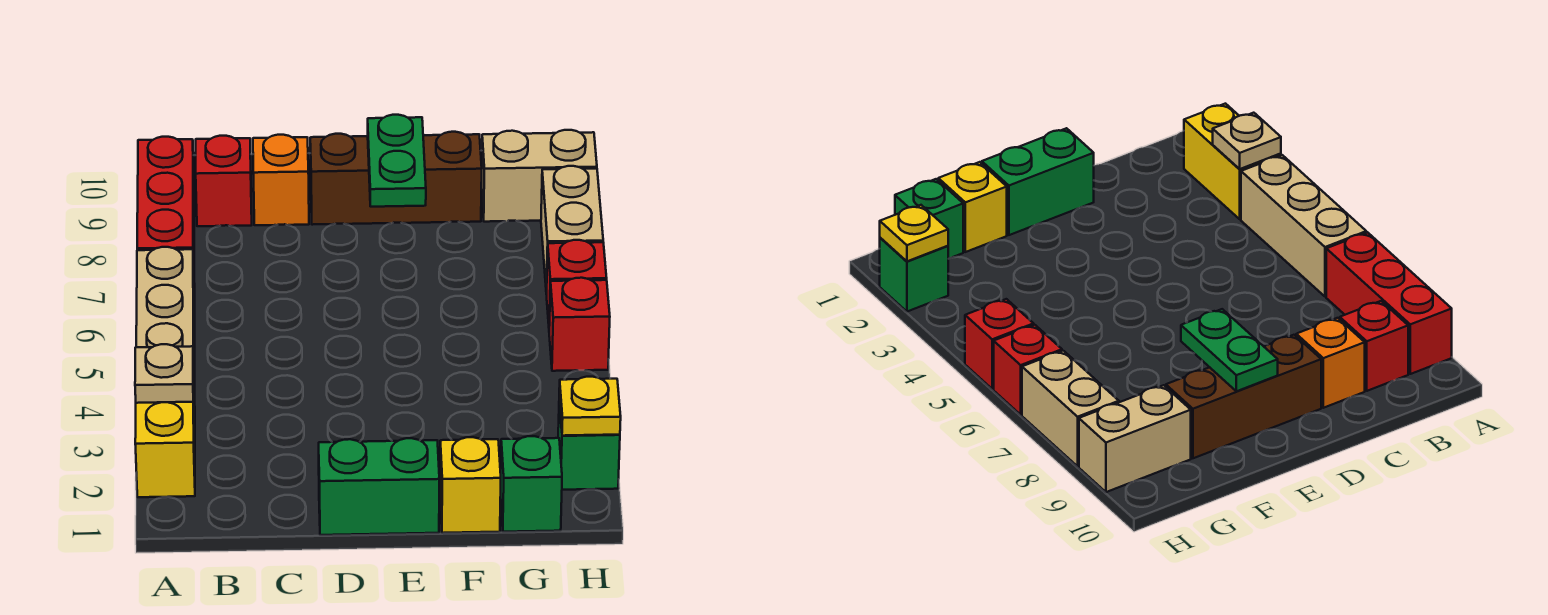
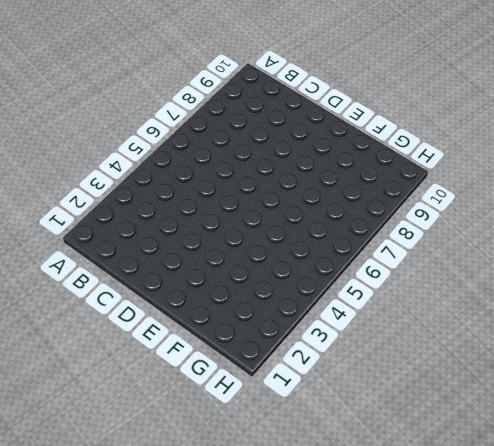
none -> yellow brick A2:A3 level 1
none -> tan brick A4:A6 level 1
none -> red brick A7:A9 level 1

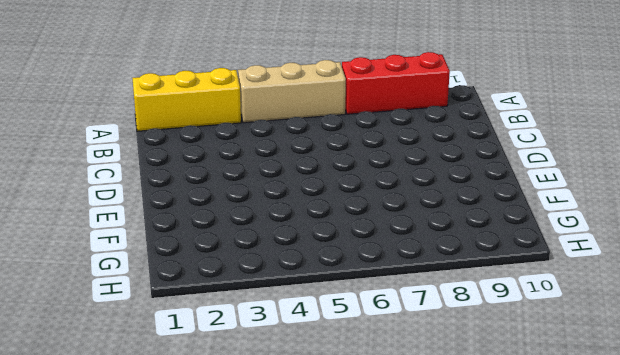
yellow brick A1:A3 level 1 -> yellow brick A2:A3 level 1
none -> red brick B9 level 1
none -> orange brick C9 level 1
none -> green brick D1:E1 level 1

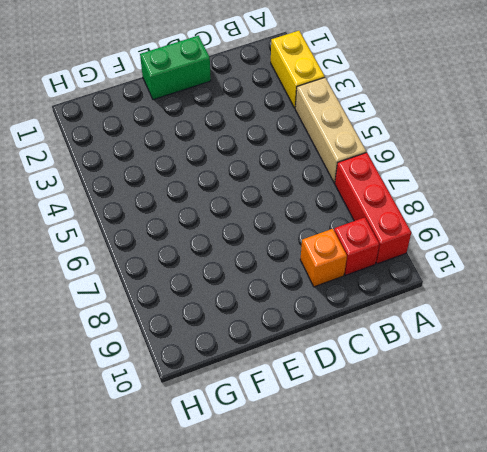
none -> brown brick D9:F9 level 1
none -> yellow brick F1 level 1
none -> green brick G1 level 1

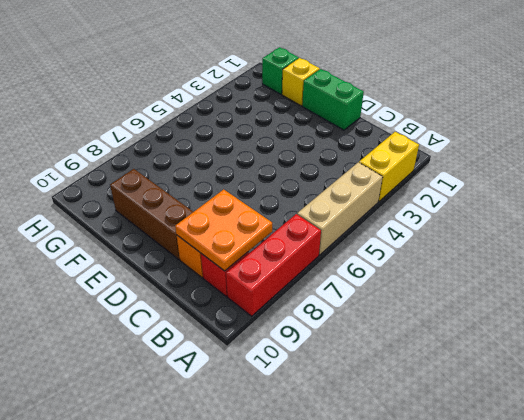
orange plate B8:C9 level 2 -> none
none -> tan brick G9:H9 level 1
none -> green brick H2 level 1
none -> red brick H5 level 1

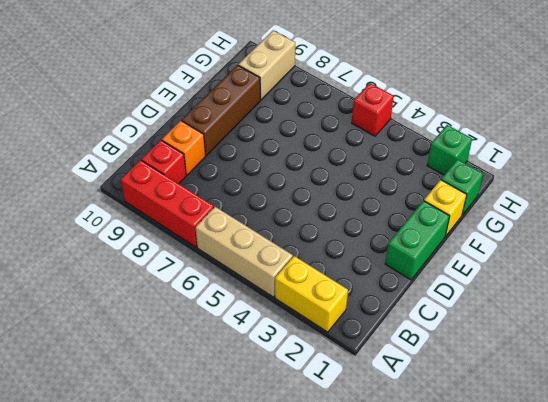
none -> red brick H6 level 1
none -> tan brick H7:H8 level 1
none -> tan plate A3 level 2

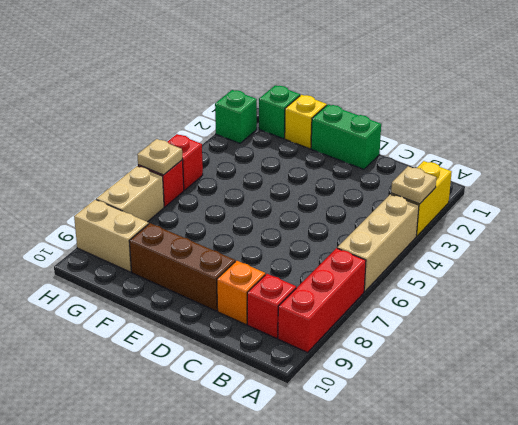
tan plate H6 level 2 -> none
none -> green plate E8:E9 level 2
none -> yellow plate H2 level 2

